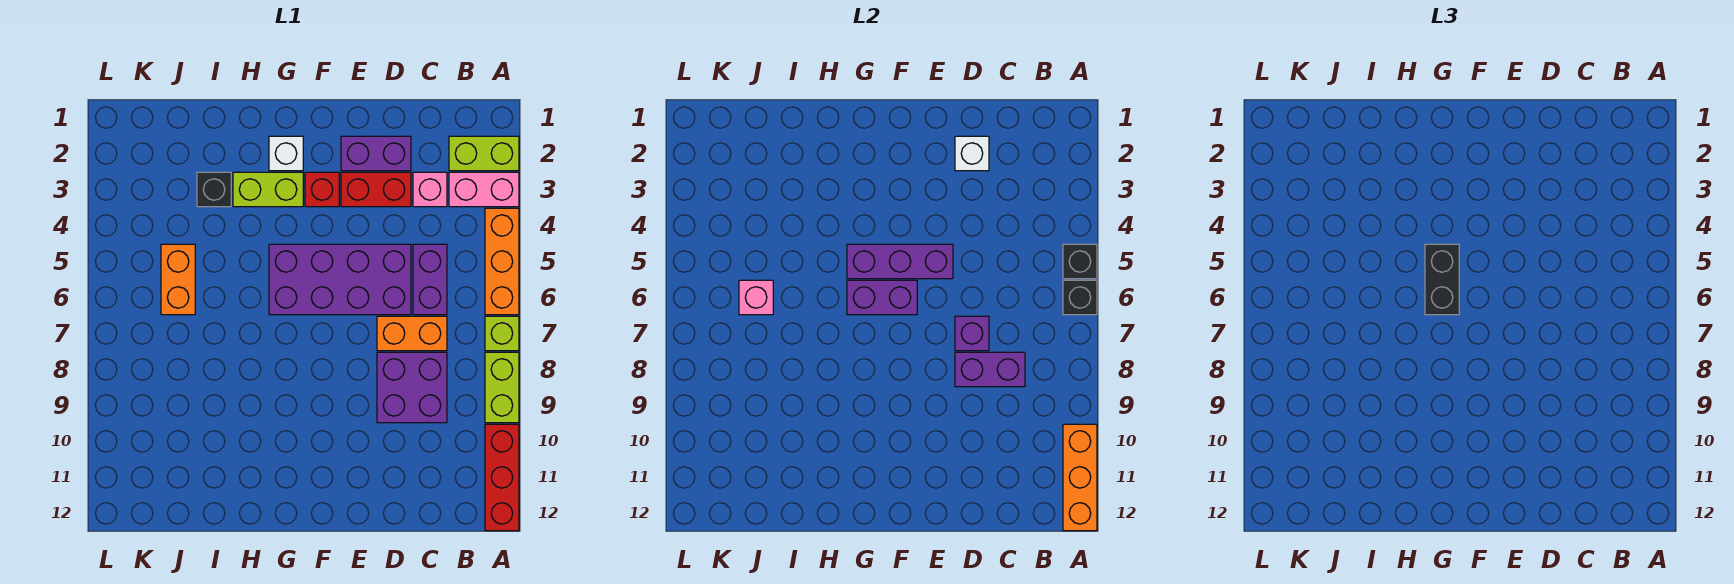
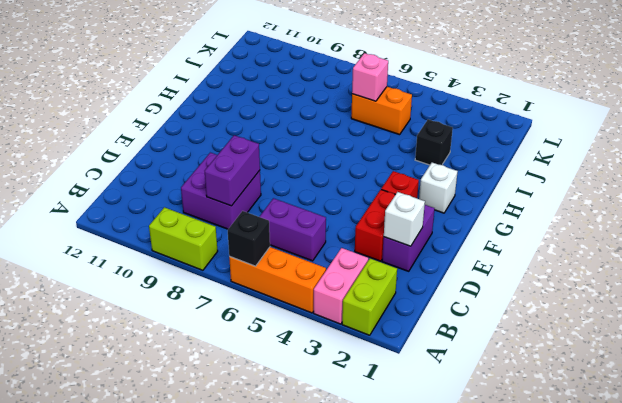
none -> lime brick A7 level 1
none -> red brick A10:A12 level 1
none -> pink brick C3 level 1

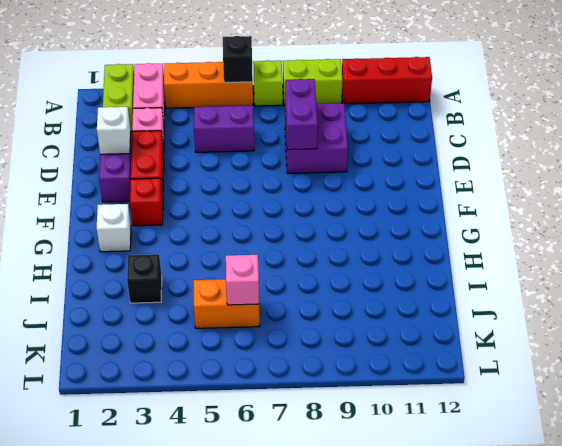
none -> orange brick C7:D7 level 1
none -> purple brick D5:G6 level 1
none -> lime brick G3:H3 level 1

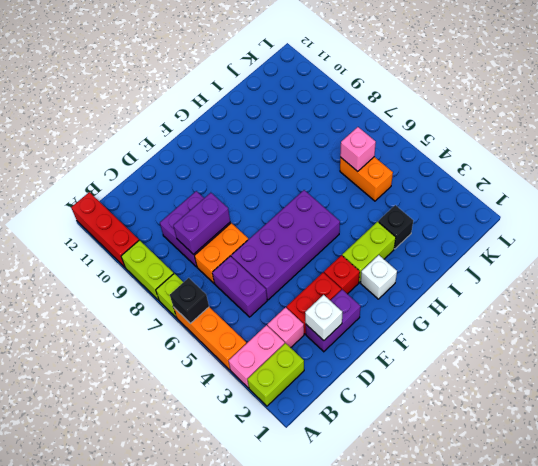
none -> black brick A5 level 2
none -> orange brick A10:A12 level 2
none -> purple brick D7 level 2

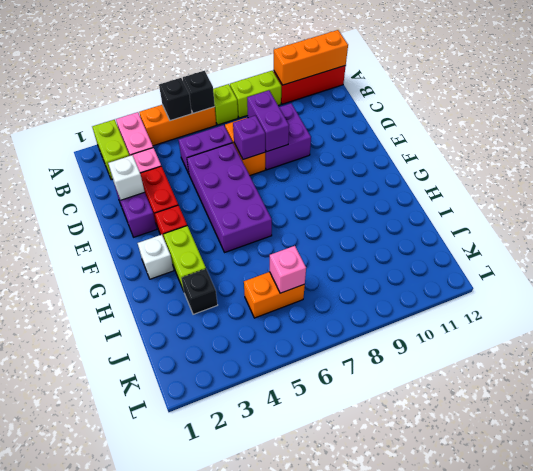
none -> purple brick E5:G5 level 2
none -> purple brick F6:G6 level 2
none -> black brick G5:G6 level 3

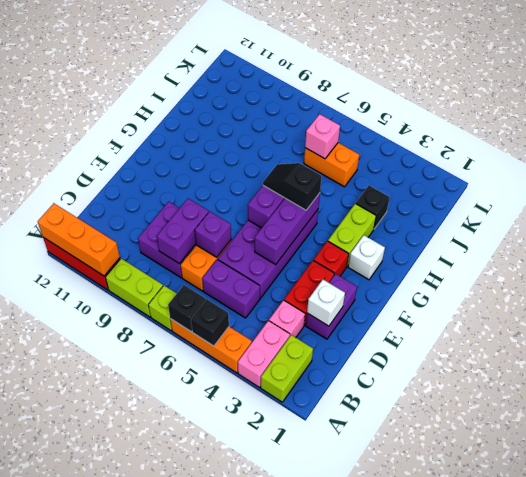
black slope G5:G6 level 3 top 5 -> black brick G5:G6 level 3

